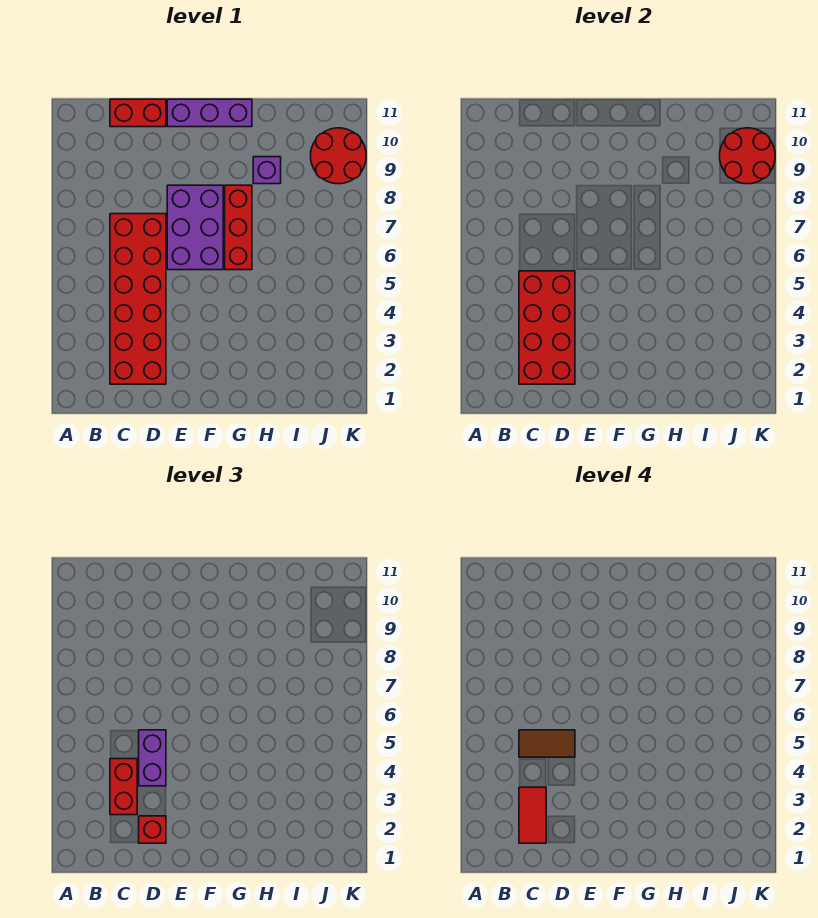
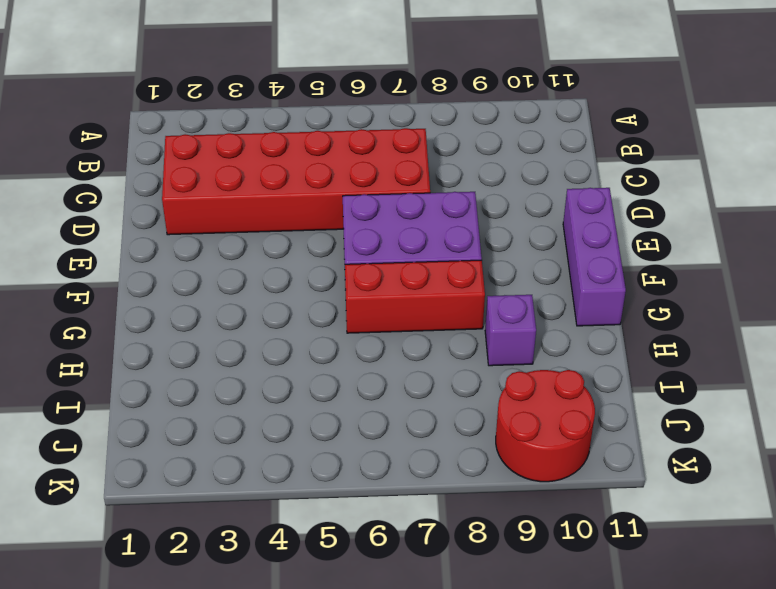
none -> red brick C11:D11 level 1
none -> red brick C2:D5 level 2
none -> red round brick J9:K10 level 2

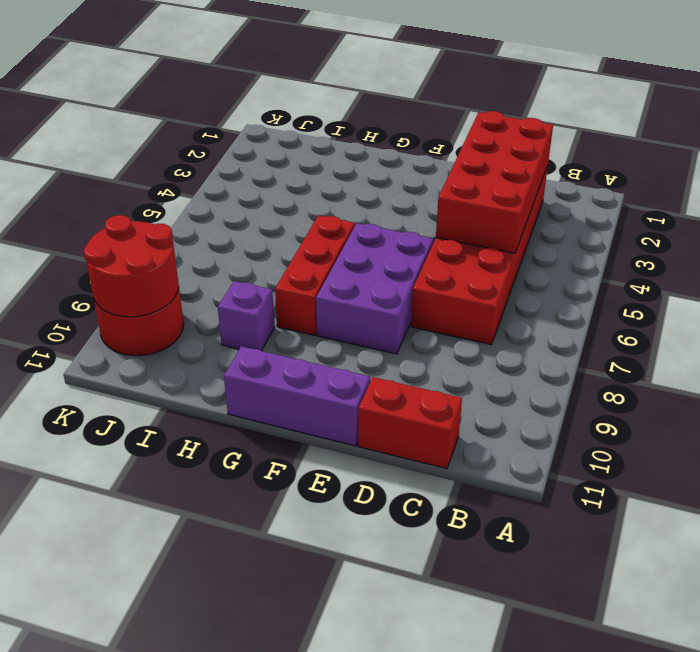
none -> red brick C3:C4 level 3
none -> red brick D2 level 3
none -> purple brick D4:D5 level 3

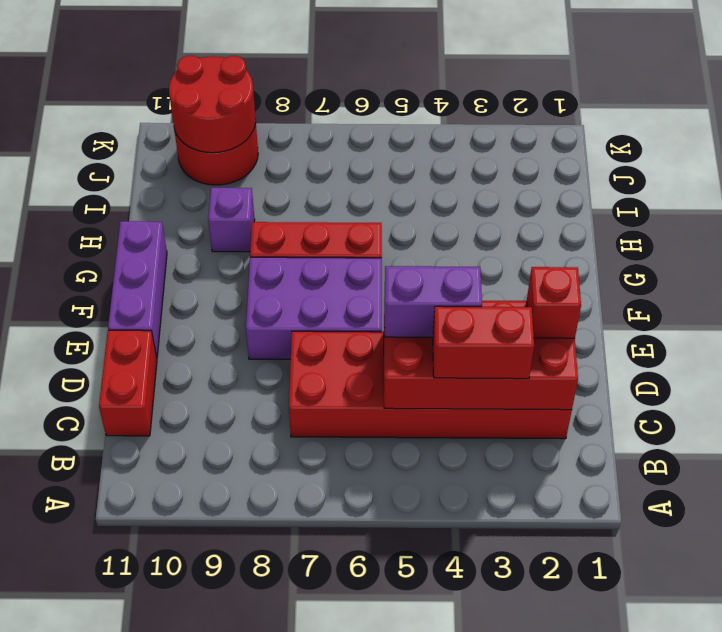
none -> red tile C2:C3 level 4
none -> brown tile C5:D5 level 4

